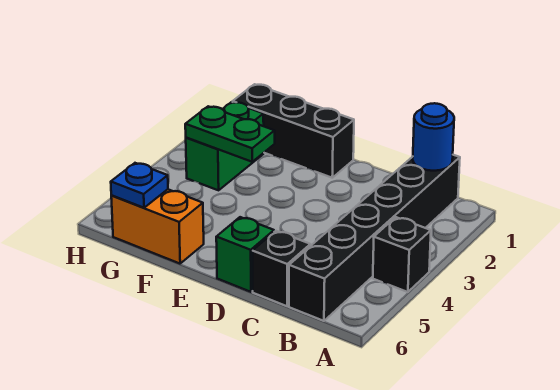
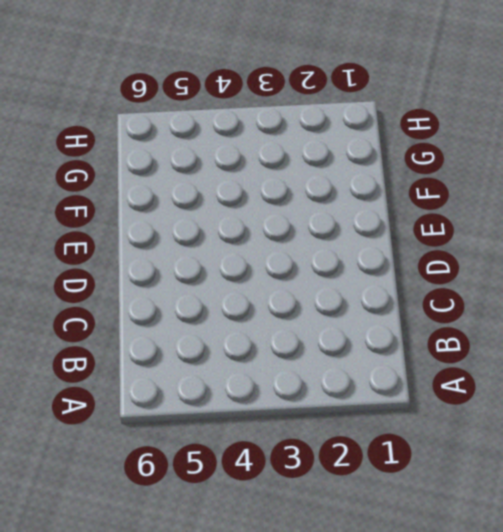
none -> black brick A4 level 1
none -> black brick B1:B6 level 1

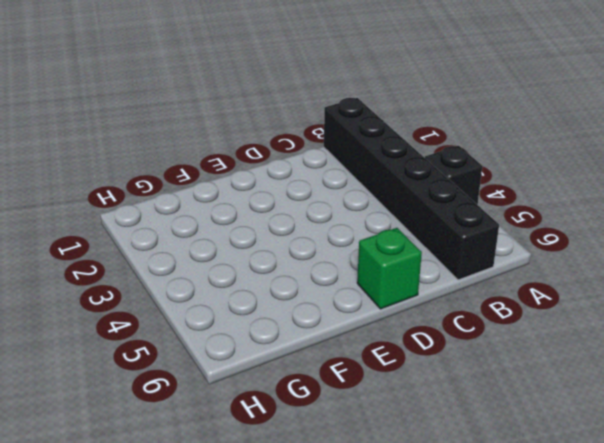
none -> black brick C6 level 1
none -> black brick E1:G1 level 1

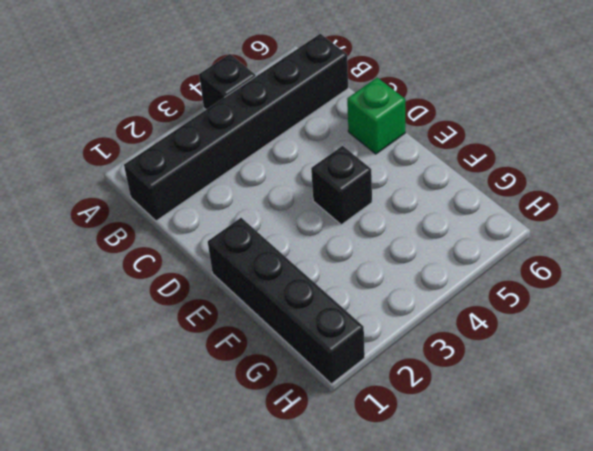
black brick E1:H1 level 1 -> black brick E1:G1 level 1
black brick E4 level 1 -> black brick C6 level 1
none -> orange brick F6:G6 level 1
none -> green brick G2:G3 level 1

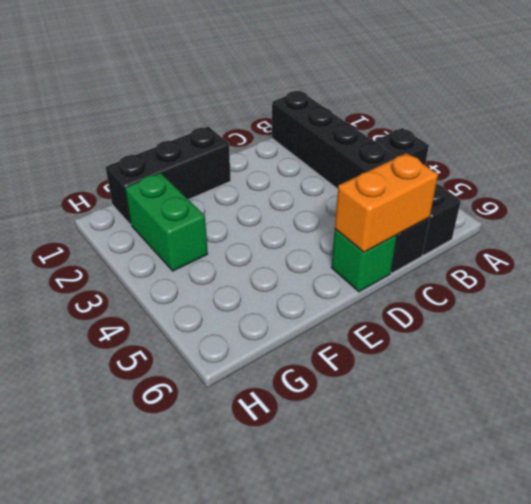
orange brick C6:D6 level 2 -> orange brick F6:G6 level 1
none -> blue round brick B1 level 2
none -> green plate F3:G3 level 2

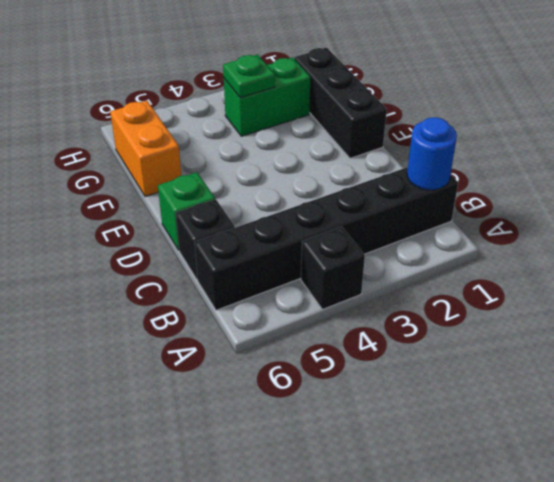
green plate G3 level 2 -> green plate F3:G3 level 2
none -> blue plate G6 level 2

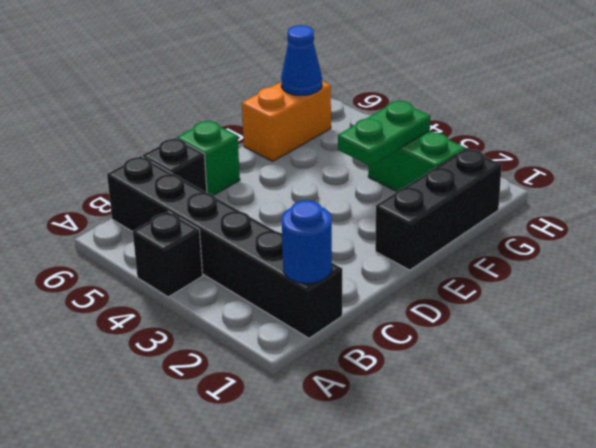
blue cone G6 level 2 -> blue plate G6 level 2

